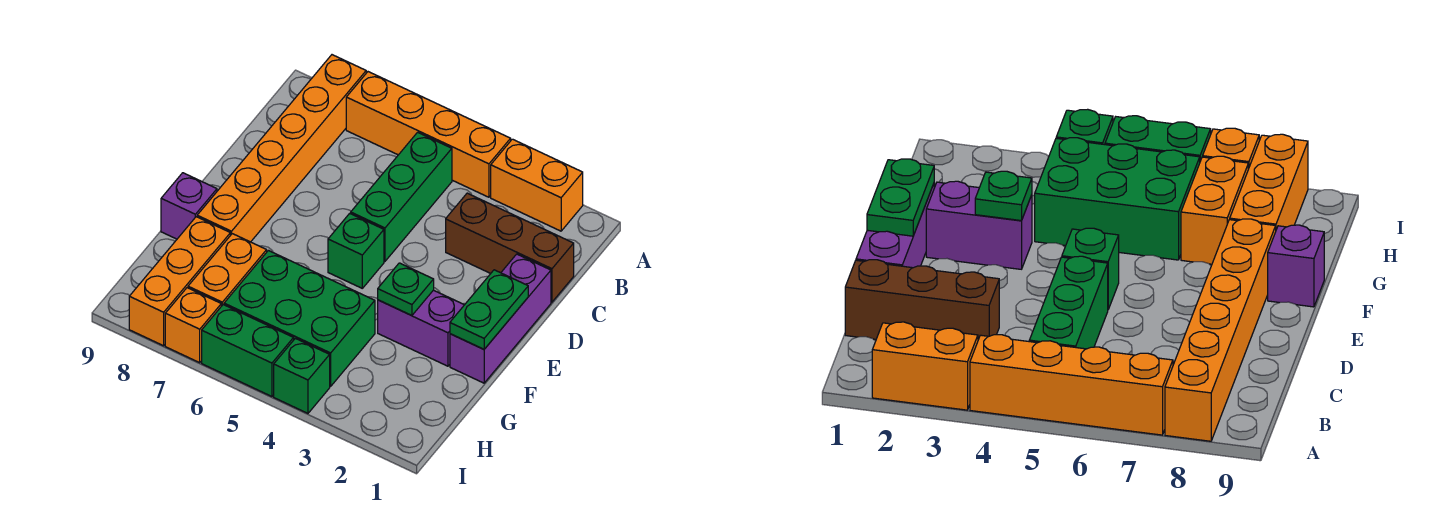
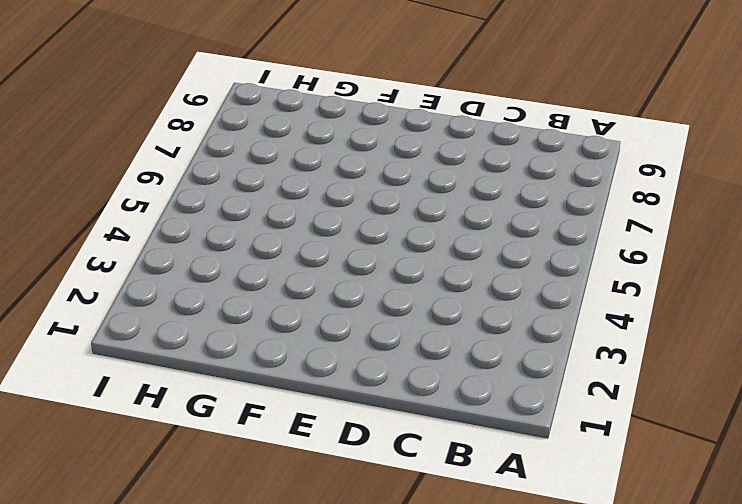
none -> orange brick A2:A3 level 1
none -> orange brick A4:A7 level 1
none -> orange brick A8:F8 level 1

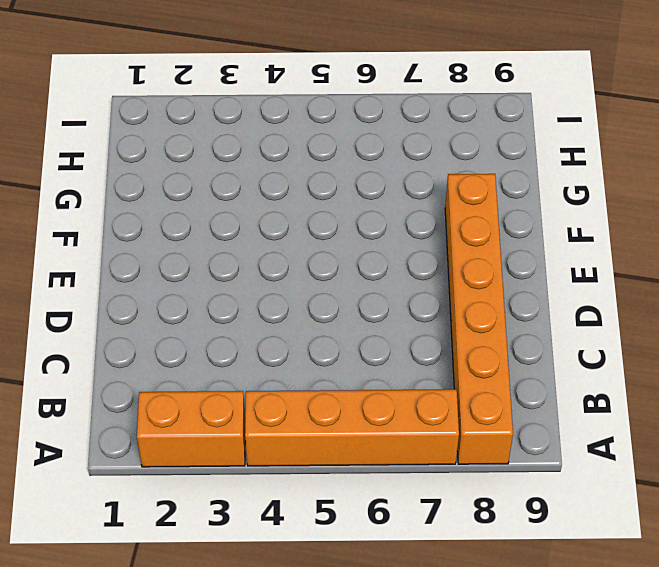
none -> green brick B5:D5 level 1
none -> brown brick C1:C3 level 1
none -> purple brick D1:F1 level 1

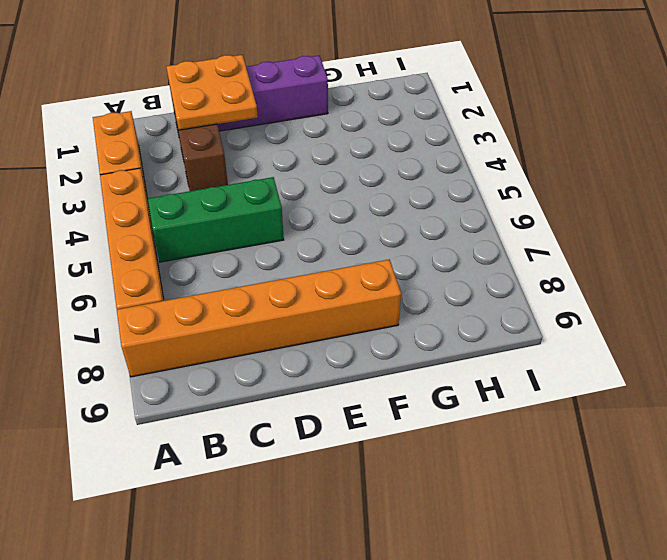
orange plate C1:D2 level 2 -> none
none -> green brick E5 level 1
none -> purple brick F2:F3 level 1
none -> purple brick F9 level 1

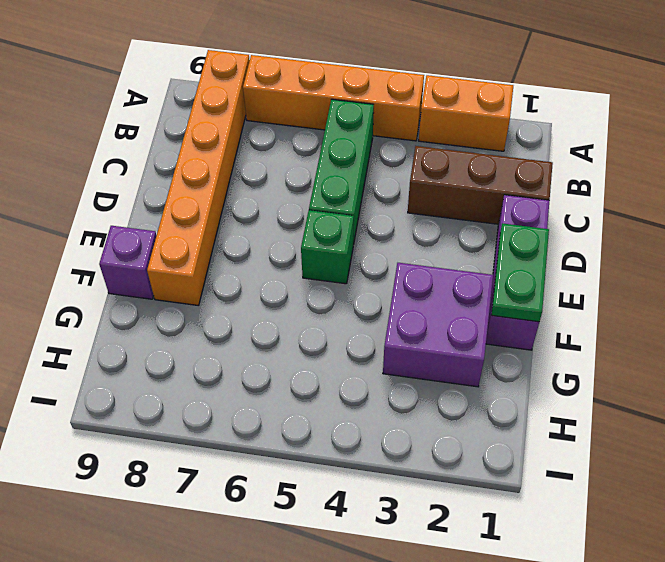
purple brick F2:G3 level 1 -> purple brick F2:F3 level 1
none -> green brick G4:H6 level 1
none -> orange brick G7:H7 level 1
none -> orange brick G8:I8 level 1

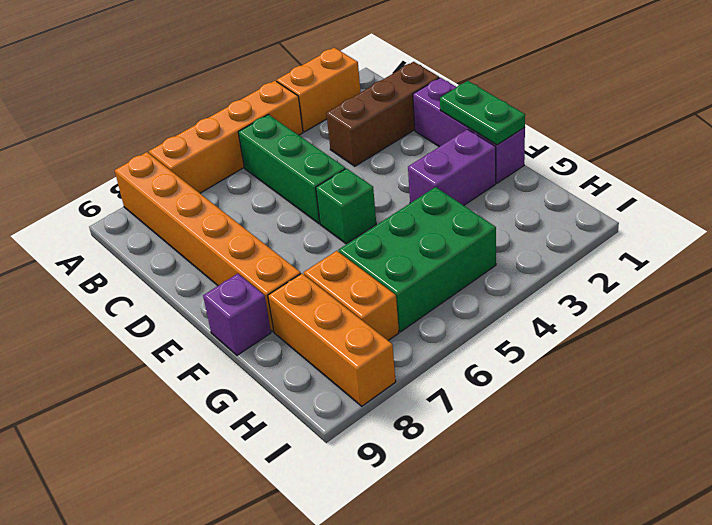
none -> green brick I4 level 1
none -> green brick I5:I6 level 1
none -> orange brick I7 level 1

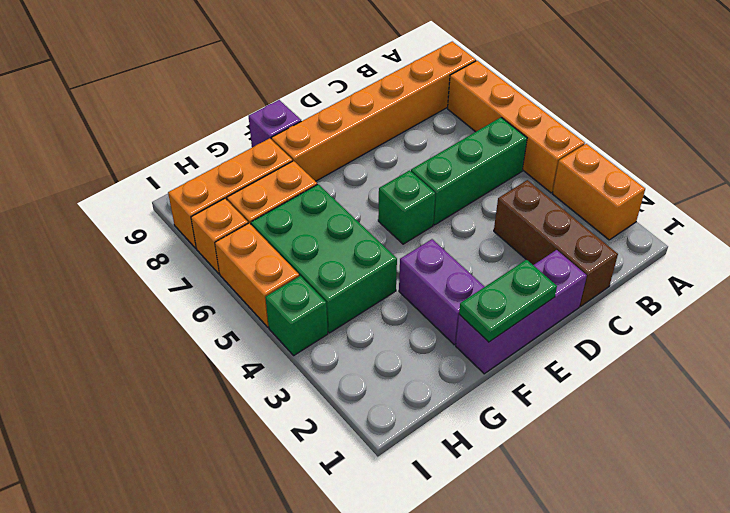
orange brick I5:I6 level 1 -> green brick I5:I6 level 1
none -> green plate F3 level 2

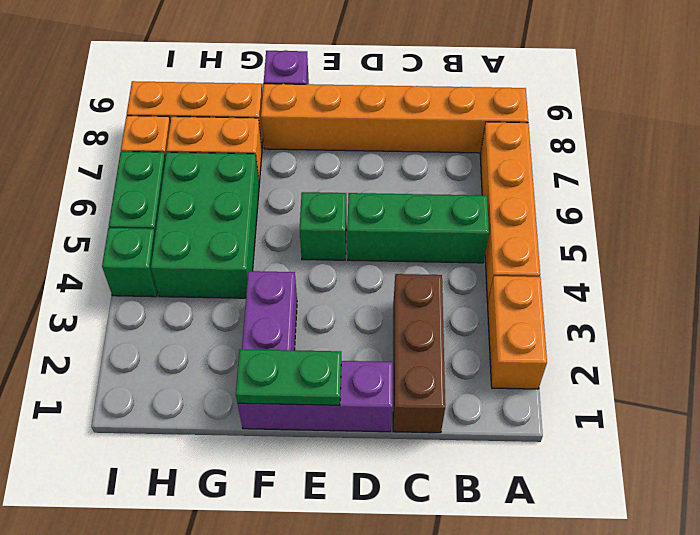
none -> green plate F3 level 2

